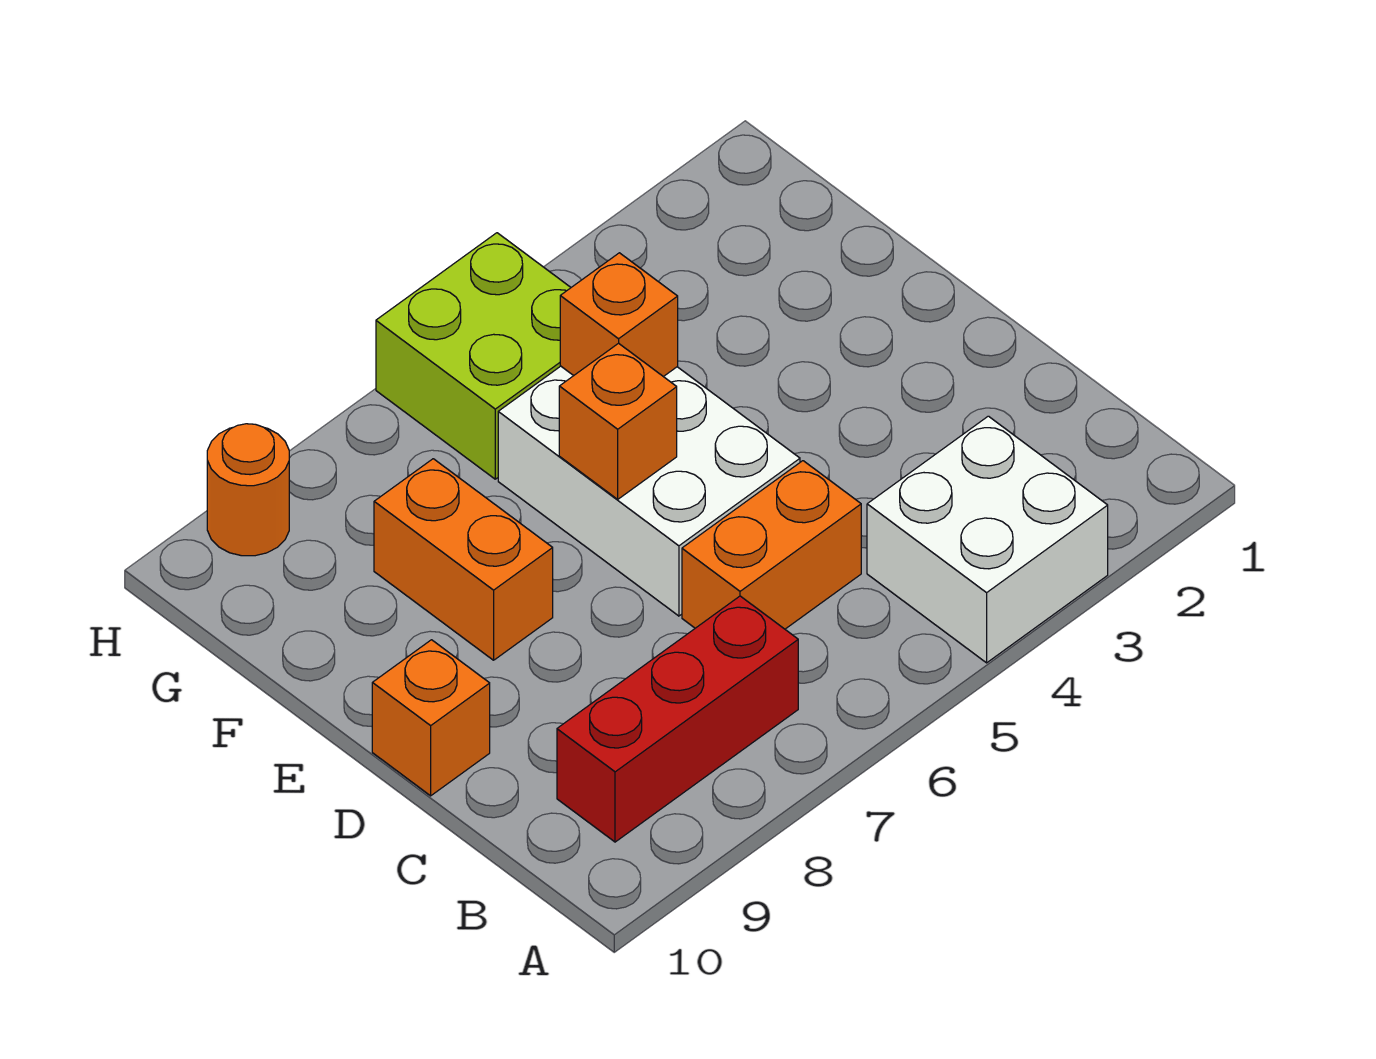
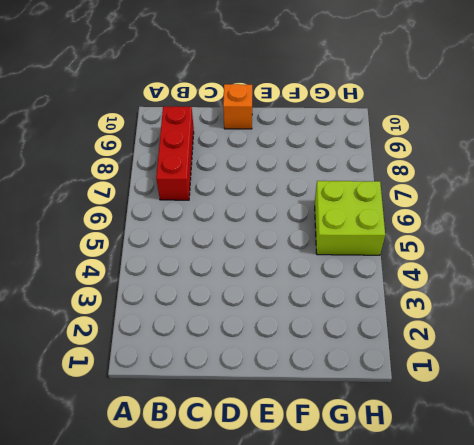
none -> white brick A3:B4 level 1
none -> orange brick C5:C6 level 1

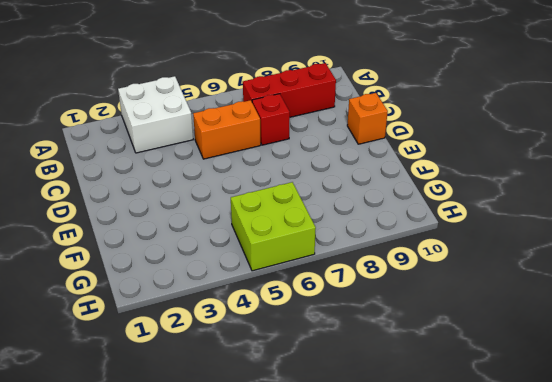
red brick C7 level 1 -> none
none -> white brick D5:F6 level 1
none -> orange brick E8:F8 level 1

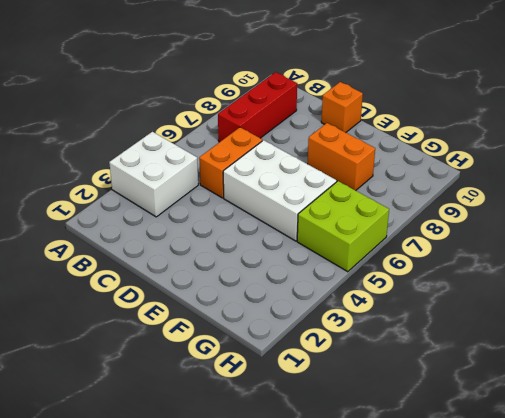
none -> orange round brick H9 level 1
none -> orange brick E6 level 2

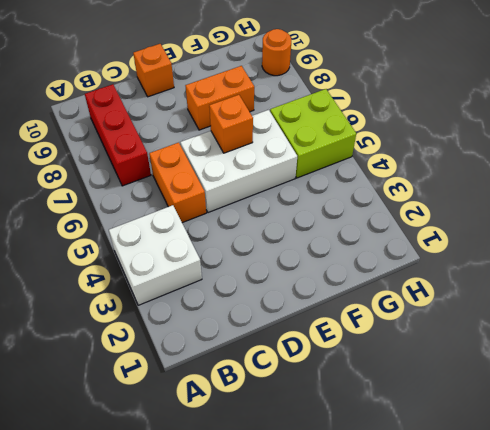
none -> orange brick F5 level 2

